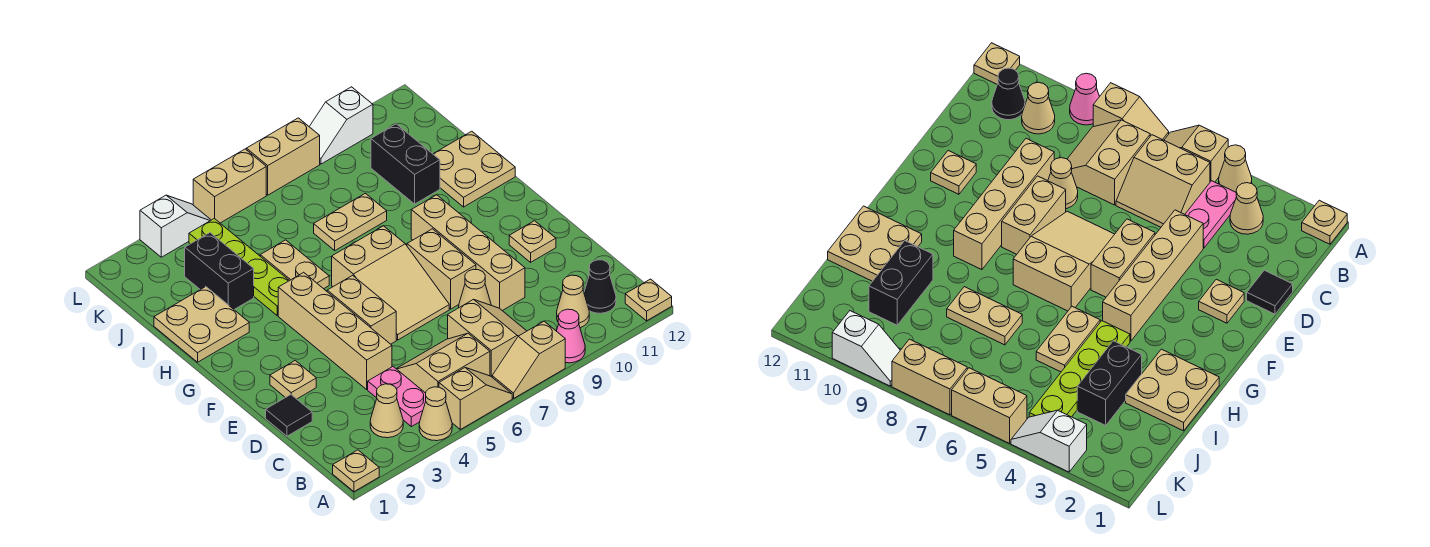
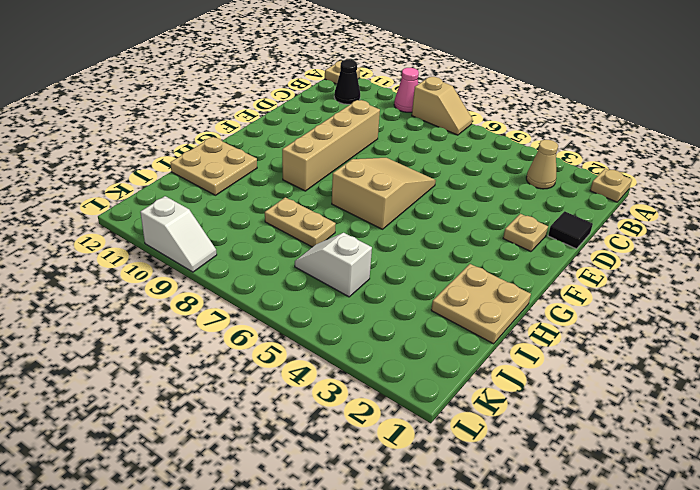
white slope J5:J6 level 1 top 5 -> white slope L3:L4 level 1 top 3
none -> tan cone A4 level 1
none -> tan slope A5:A6 level 1 top 5
none -> pink plate B4:C4 level 1
none -> tan slope B5:C6 level 1 top B

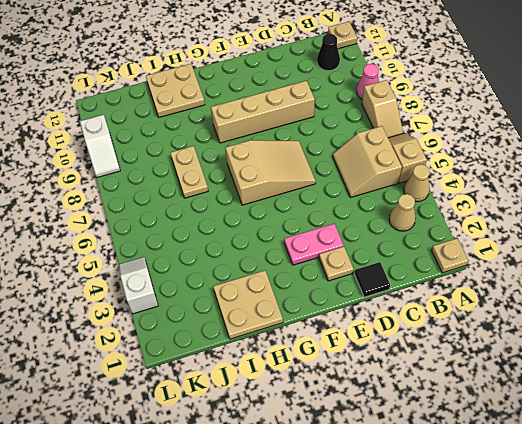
pink plate E3:F3 level 1 -> pink plate B4:C4 level 1
none -> tan slope B7:C8 level 1 top 7
none -> tan cone B10 level 1
none -> tan brick D4:G4 level 1
none -> tan cone D8 level 1

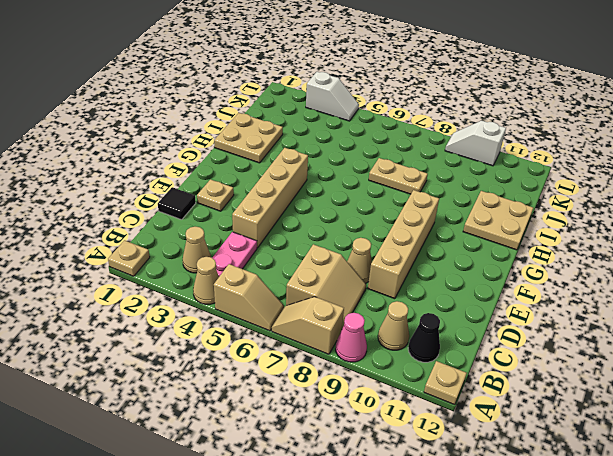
none -> tan slope B5:C6 level 1 top B
none -> tan brick E5:F5 level 1
none -> tan slope E6:G7 level 1 top G
none -> tan brick E8:F8 level 1

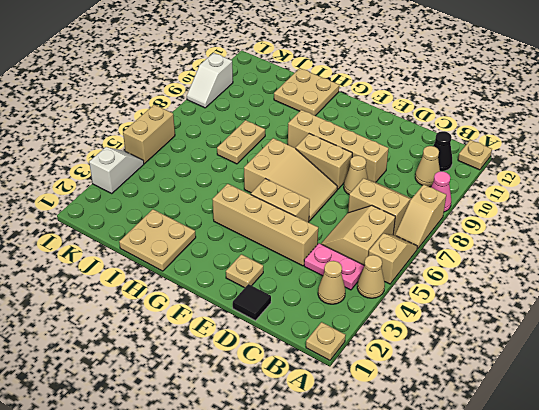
none -> tan plate E11 level 1
none -> lime plate H4:K4 level 1
none -> tan plate H5:I5 level 1
none -> black brick I3:J3 level 1

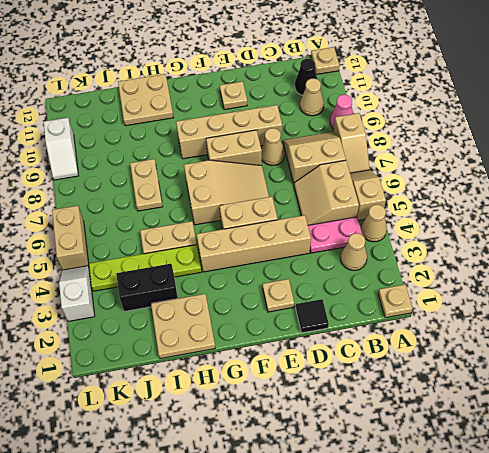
none -> black brick I10:J10 level 1
none -> tan brick L7:L8 level 1

